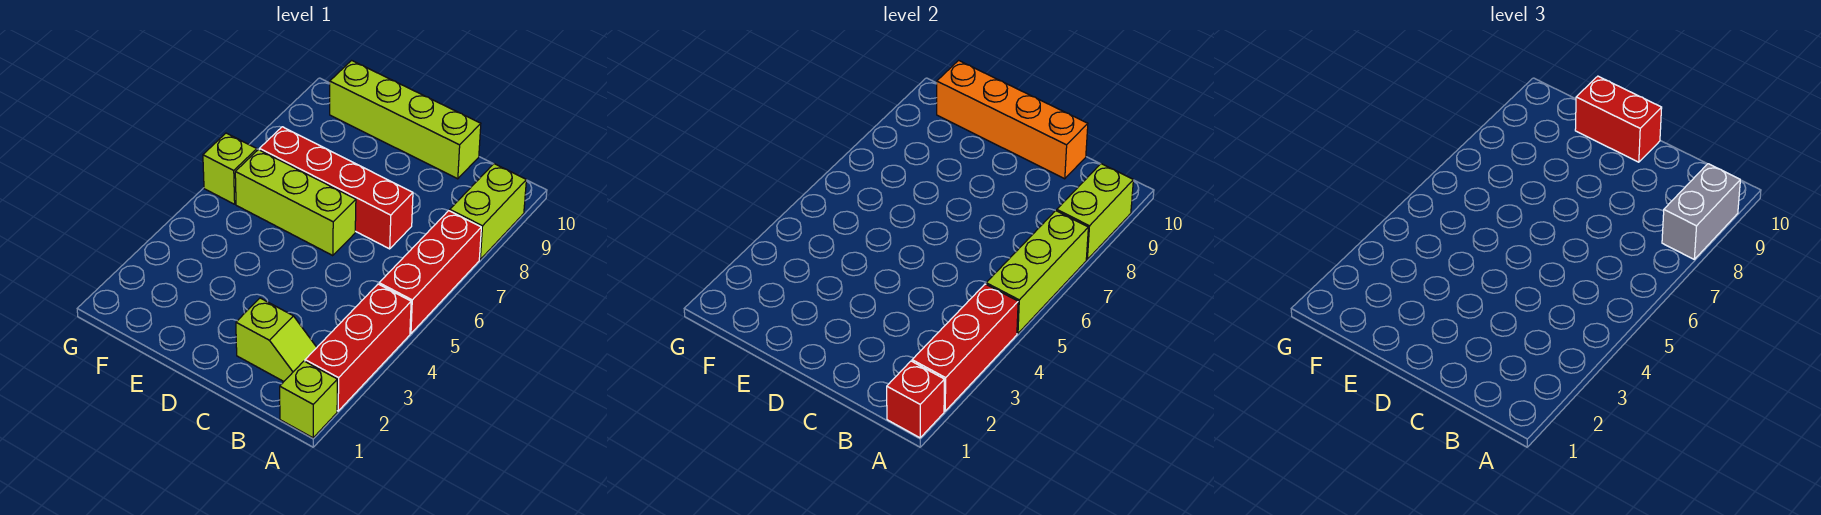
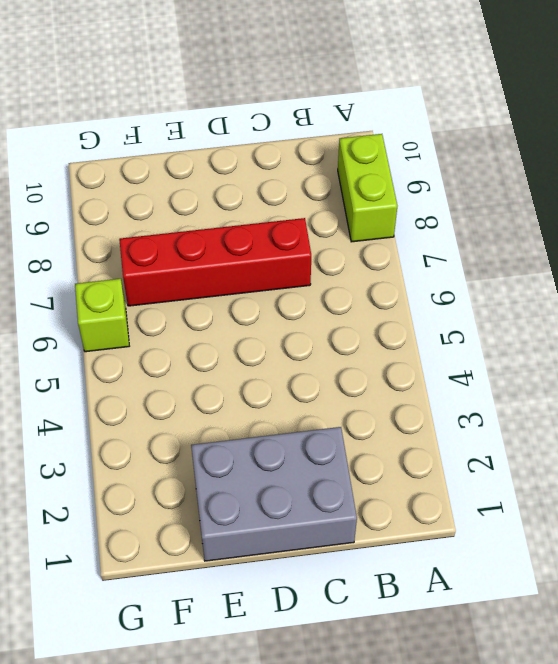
grey brick C1:E2 level 1 -> lime slope B2:C2 level 1 top C
none -> lime brick A1 level 1
none -> red brick A2:A4 level 1
none -> red brick A5:A7 level 1

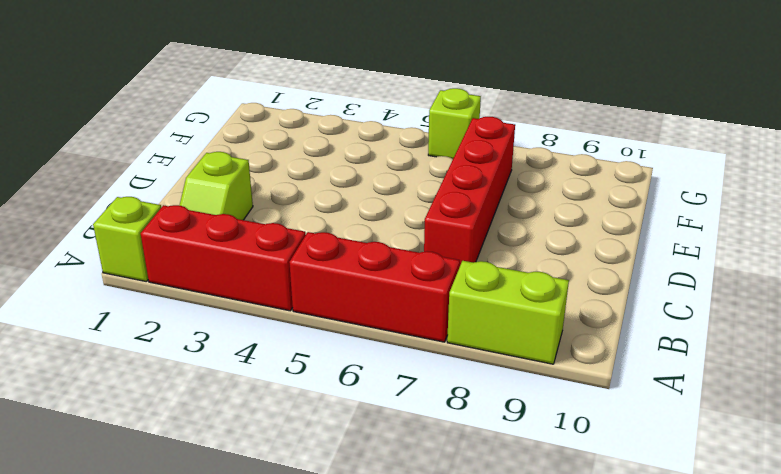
none -> lime brick C10:F10 level 1
none -> lime brick D6:F6 level 1
none -> red brick A1 level 2

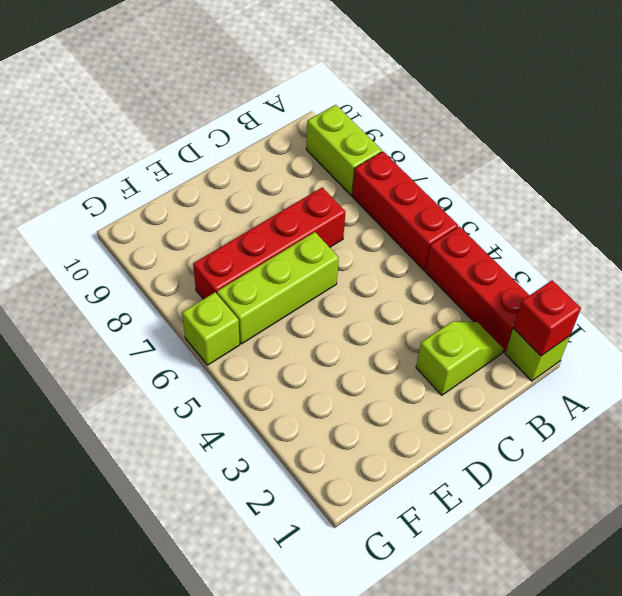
none -> lime brick C10:F10 level 1
none -> red brick A2:A4 level 2
none -> lime brick A5:A7 level 2

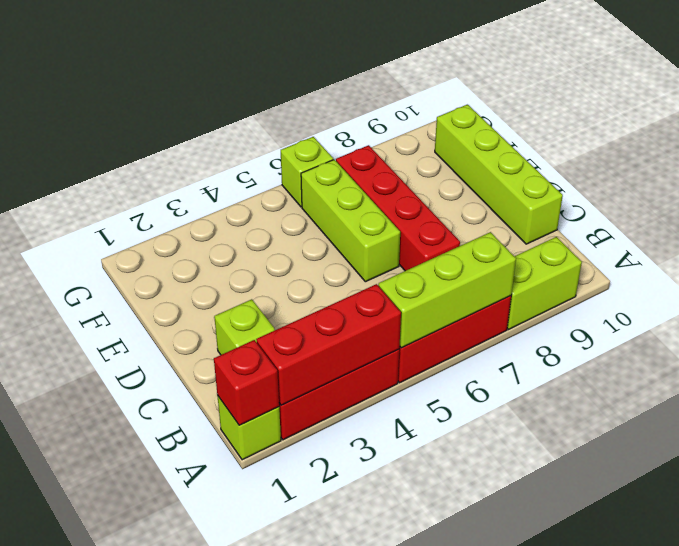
none -> lime brick A8:A9 level 2
none -> orange brick C10:F10 level 2
none -> grey brick A8:A9 level 3

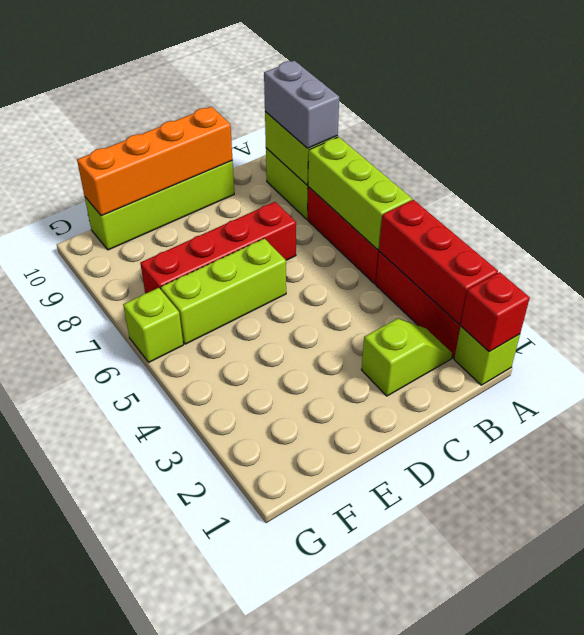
none -> red brick D10:E10 level 3

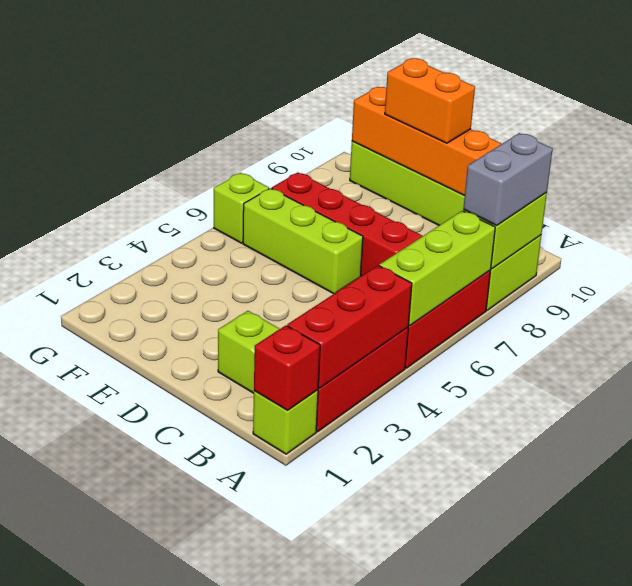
orange brick D10:E10 level 3 -> red brick D10:E10 level 3

